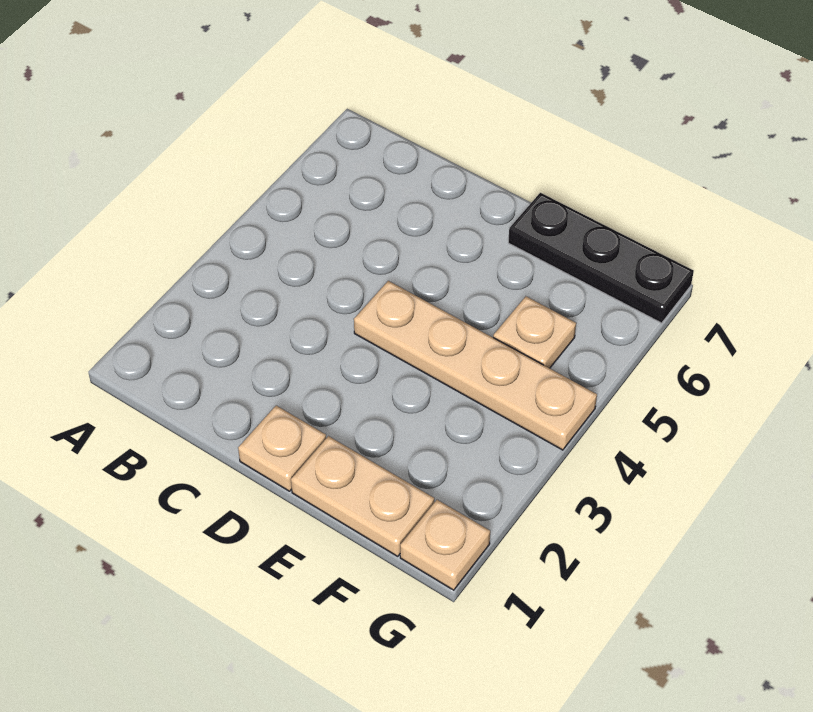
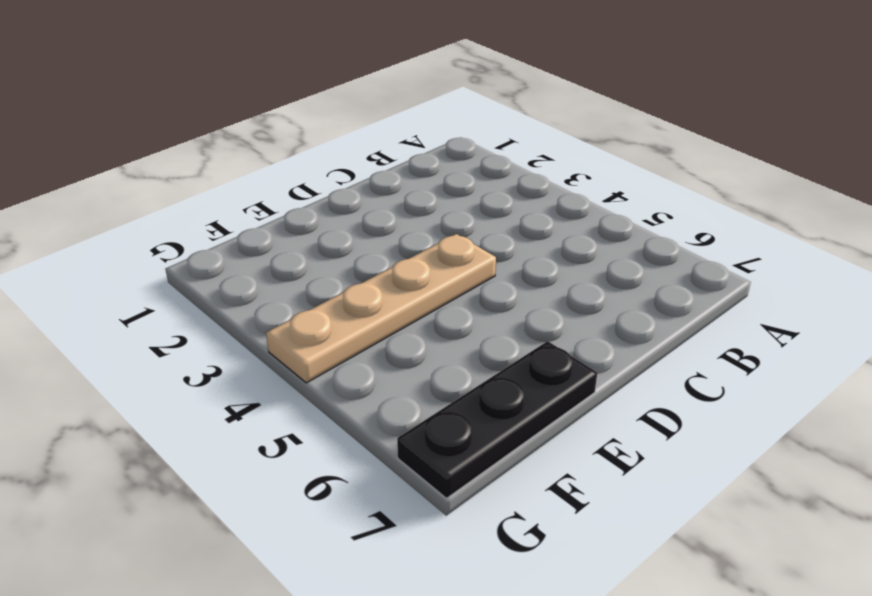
none -> tan plate D1 level 1
none -> tan plate E1:F1 level 1

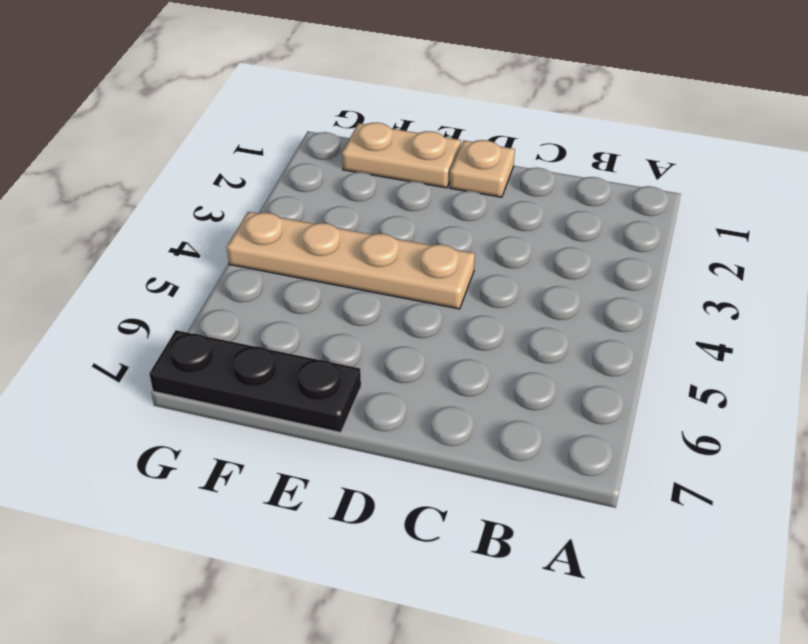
none -> tan plate F5 level 1
none -> tan plate G1 level 1

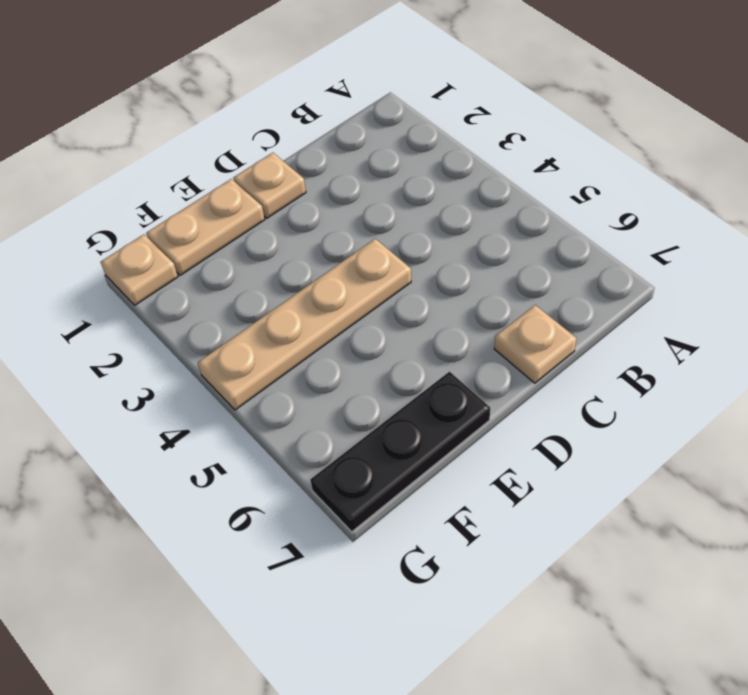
tan plate C7 level 1 -> tan plate F5 level 1

